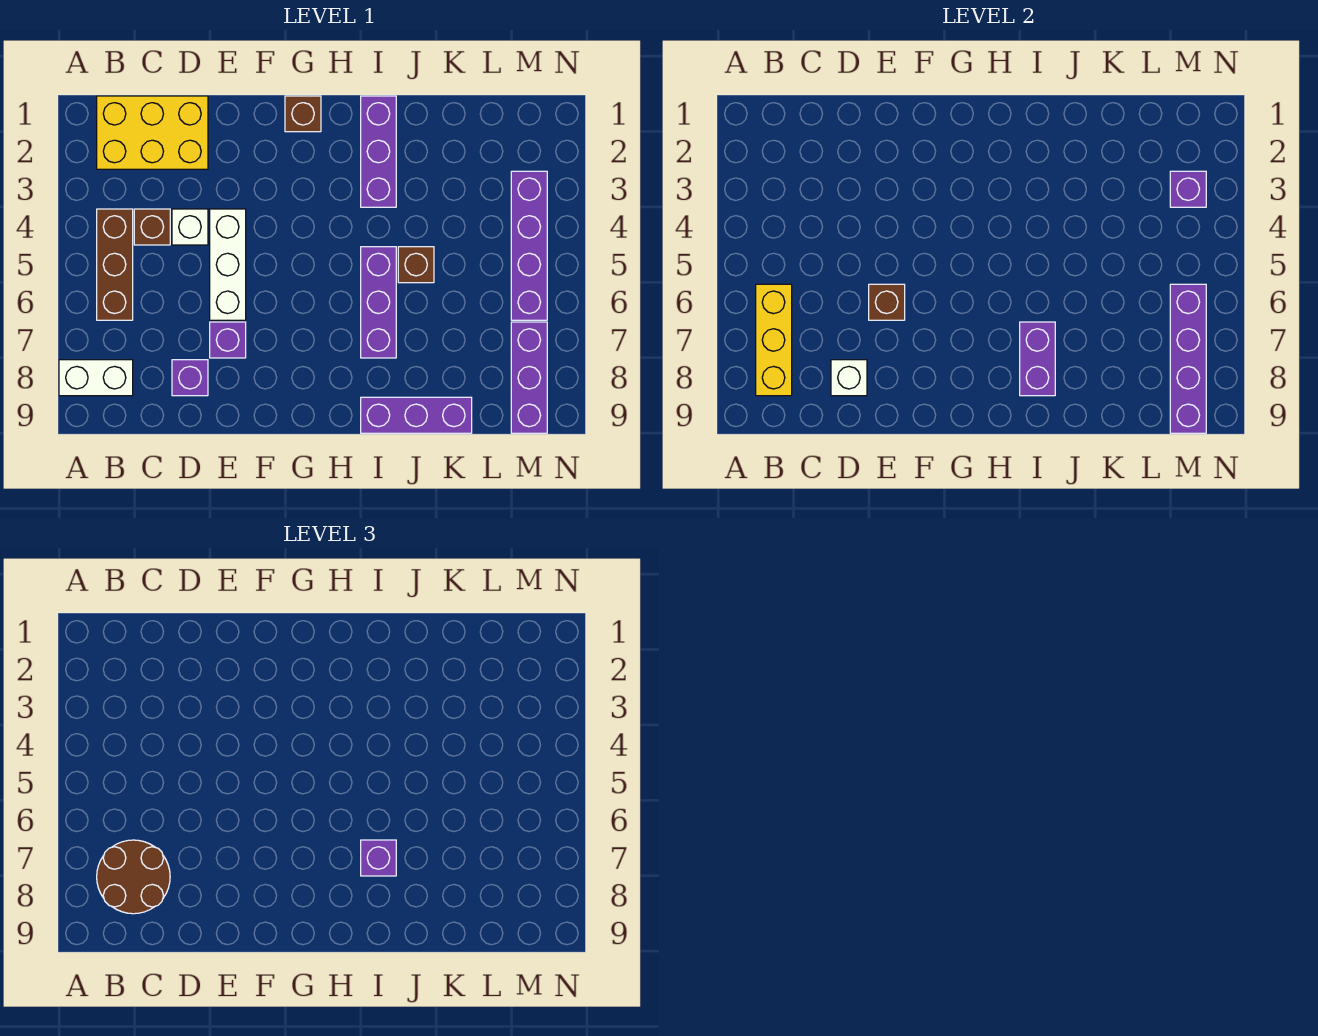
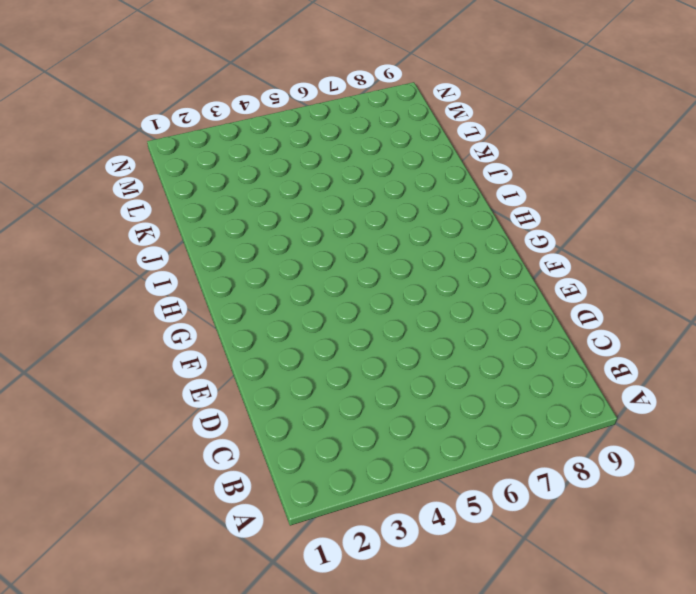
none -> white brick A8:B8 level 1
none -> yellow brick B1:D2 level 1
none -> brown brick B4:B6 level 1

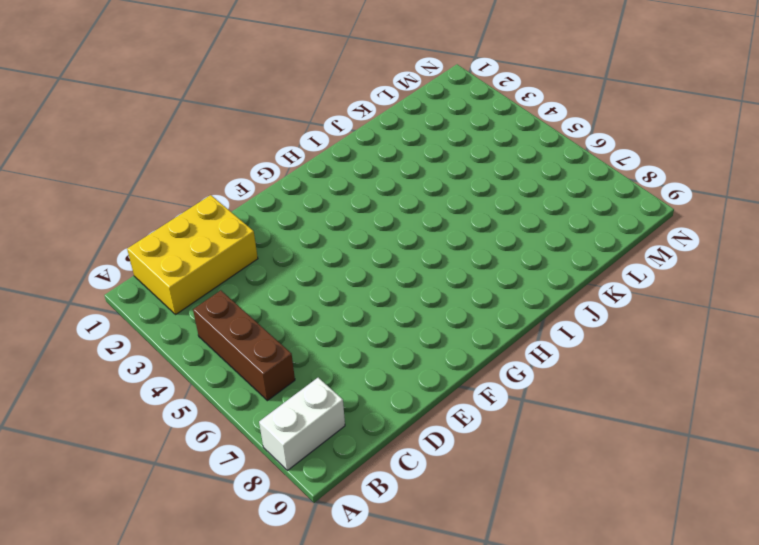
none -> brown brick C4 level 1
none -> white brick D4 level 1
none -> purple brick D8 level 1

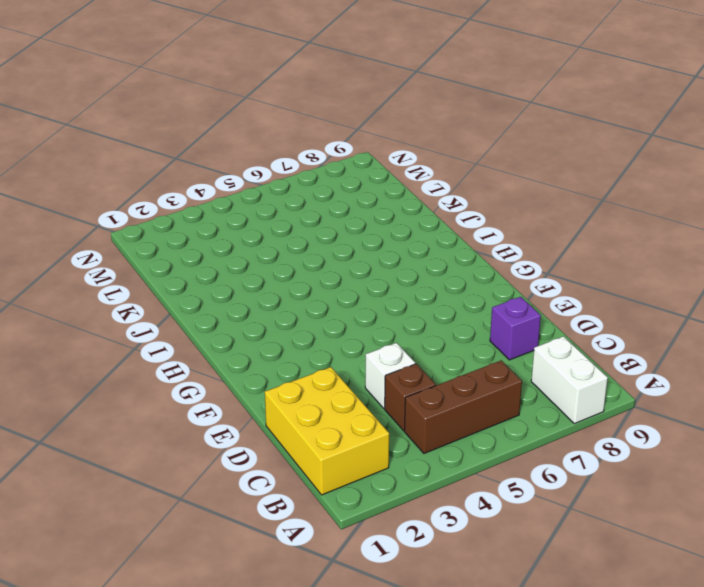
none -> white brick E4:E6 level 1
none -> purple brick E7 level 1
none -> brown brick G1 level 1

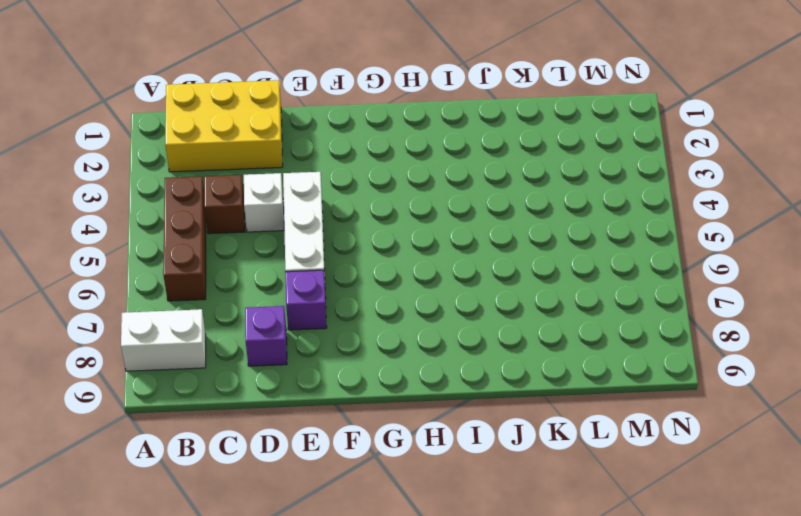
none -> brown brick G1 level 1
none -> purple brick I1:I3 level 1
none -> purple brick I5:I7 level 1

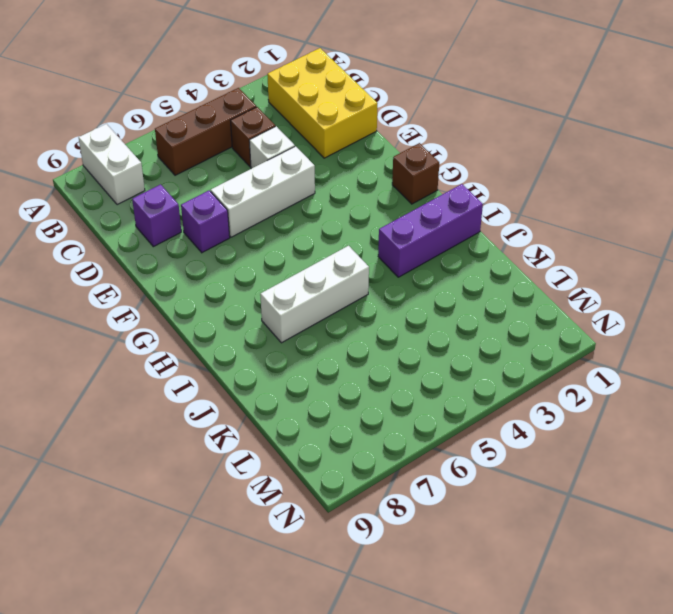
white brick I5:I7 level 1 -> purple brick I5:I7 level 1
none -> purple brick I9:K9 level 1
none -> brown brick J5 level 1
none -> purple brick M3:M6 level 1

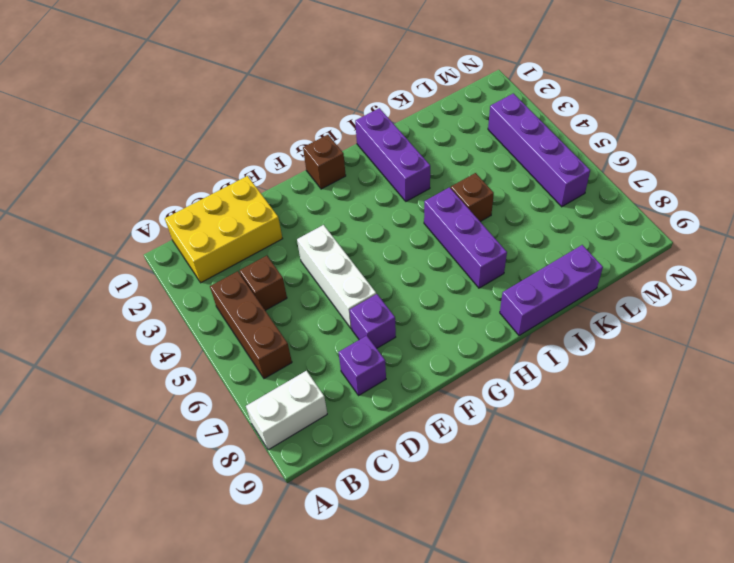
none -> white brick D4 level 1
none -> purple brick M7:M9 level 1
none -> yellow brick B6:B8 level 2

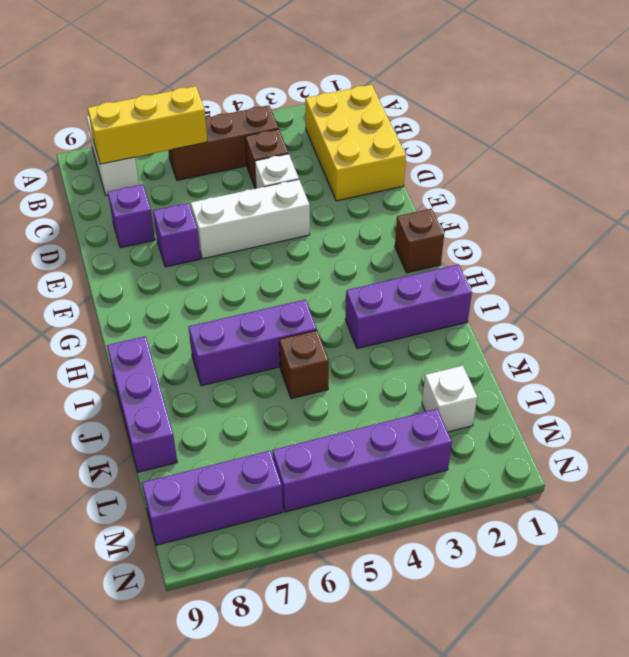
white brick L2 level 1 -> white brick D8 level 2
none -> brown brick E6 level 2
none -> purple brick I7:I8 level 2
none -> purple brick M3 level 2

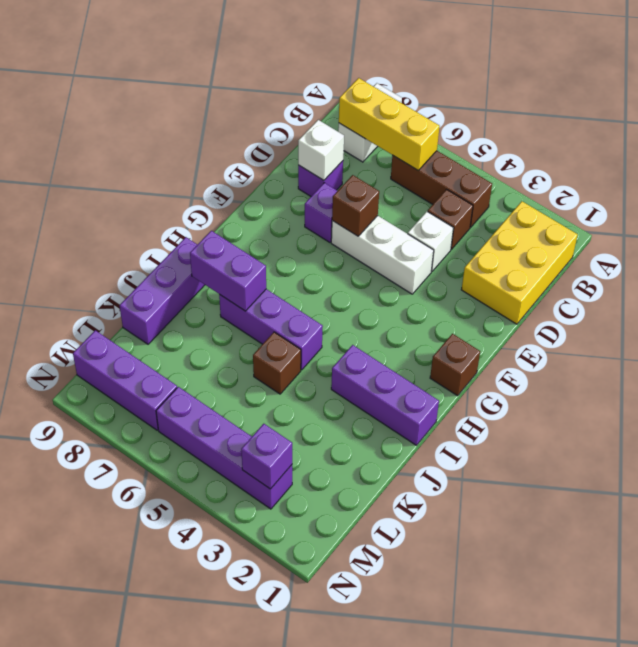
none -> purple brick M6:M9 level 2
none -> brown round brick B7:C8 level 3
none -> purple brick I7 level 3

